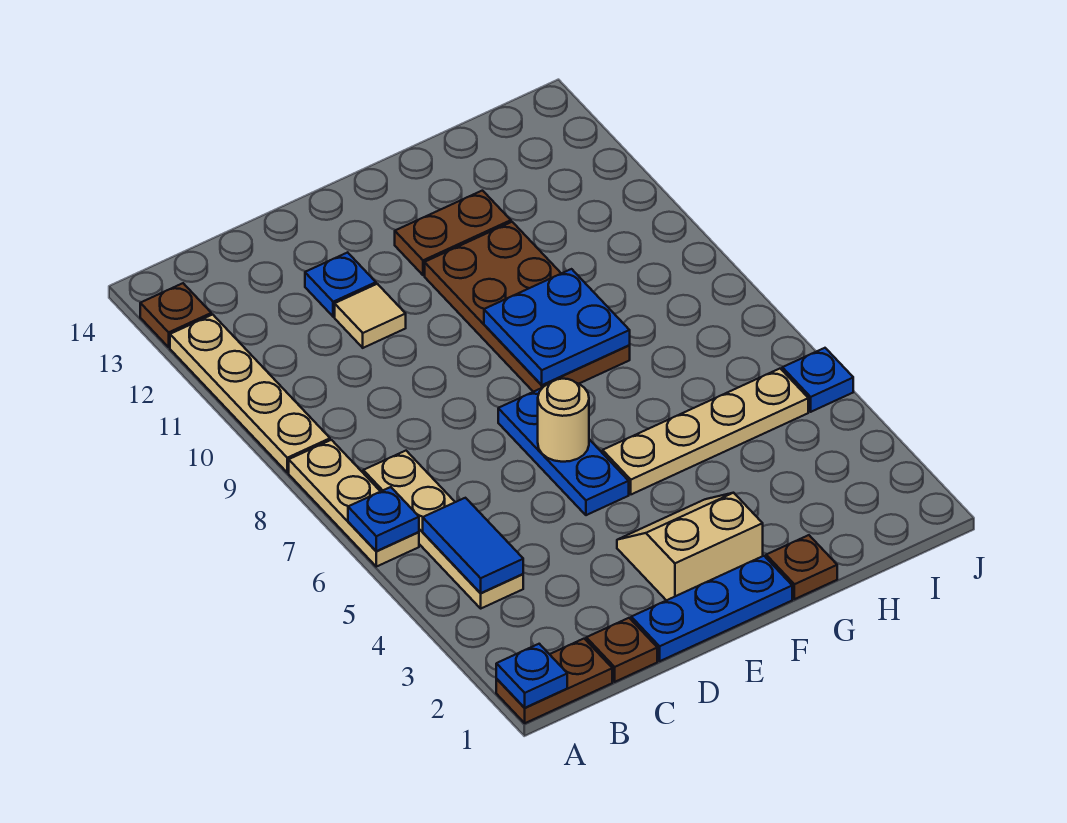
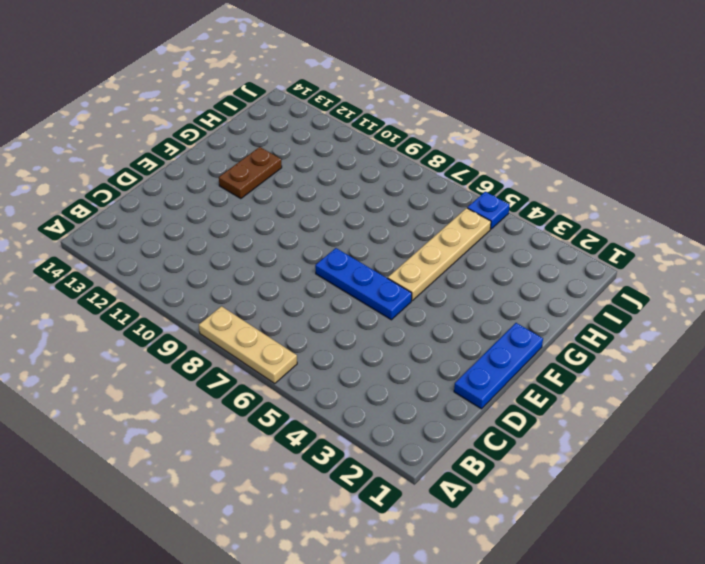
none -> brown plate A1:B1 level 1
none -> tan plate A9:A12 level 1
none -> brown plate A13 level 1

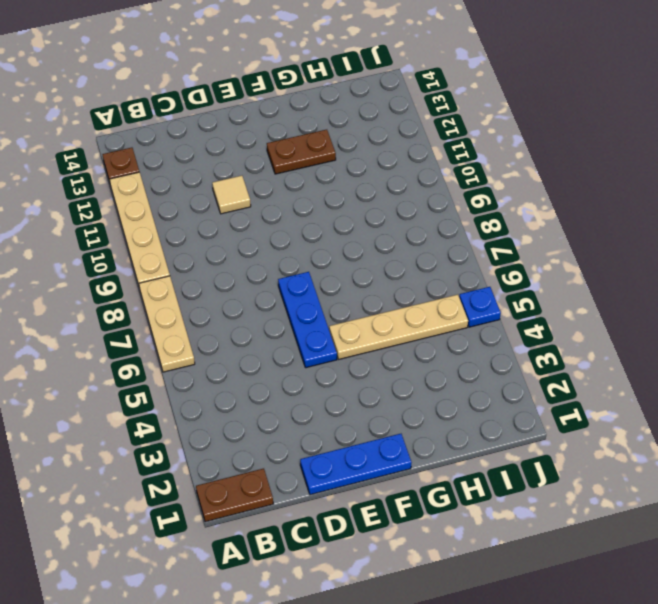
none -> tan plate B4:B7 level 1
none -> brown plate C1 level 1
none -> blue plate D12 level 1

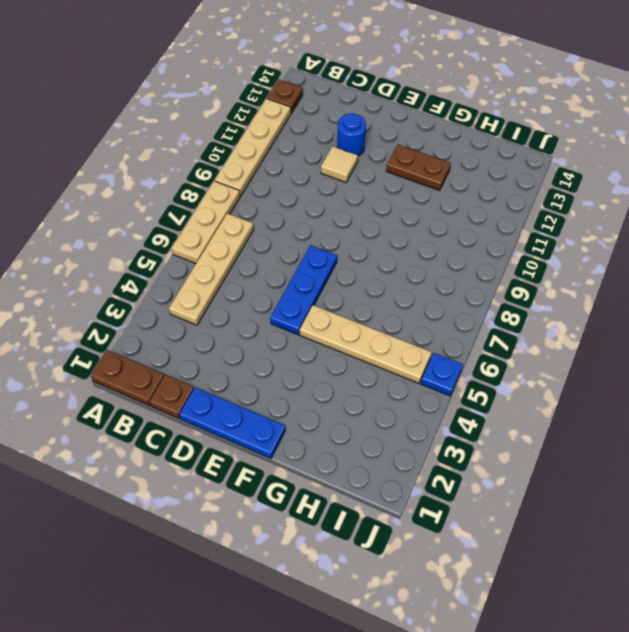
blue round brick D12 level 1 -> blue plate D12 level 1
none -> tan slope E2:F3 level 1 top 2
none -> brown plate F8:G11 level 1
none -> brown plate G1 level 1

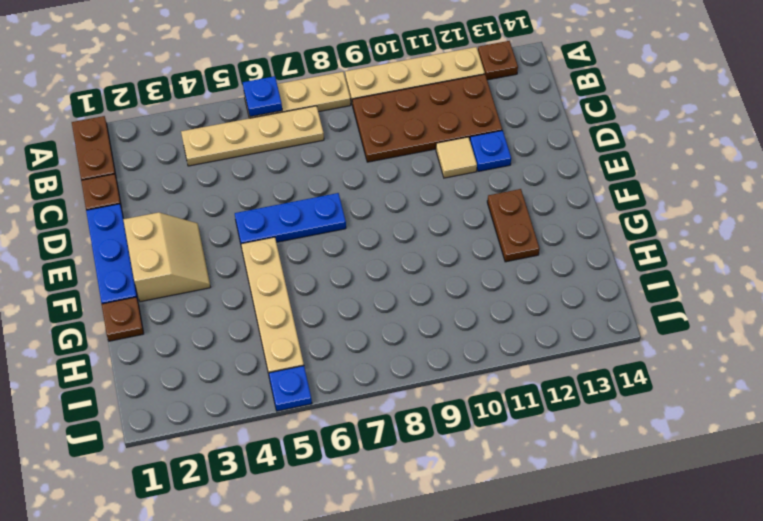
brown plate B9:C12 level 1 -> brown plate F8:G11 level 1
none -> blue plate A1 level 2
none -> blue tile B4:B5 level 2
none -> tan round brick E6 level 2

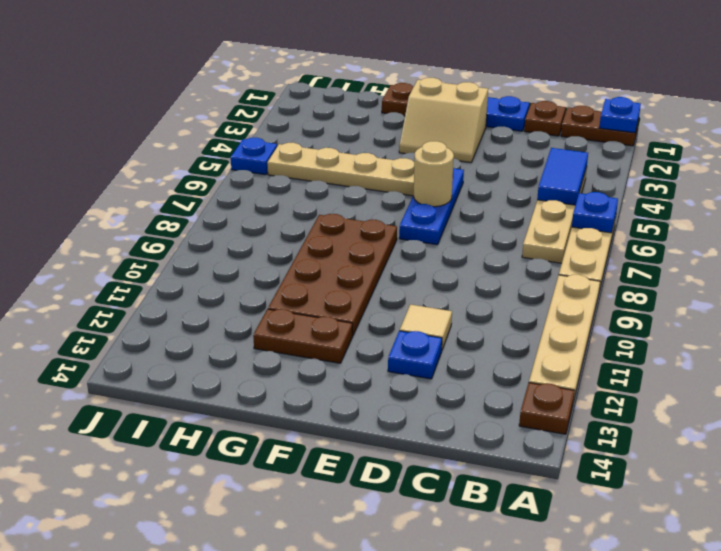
none -> blue plate F8:G9 level 2

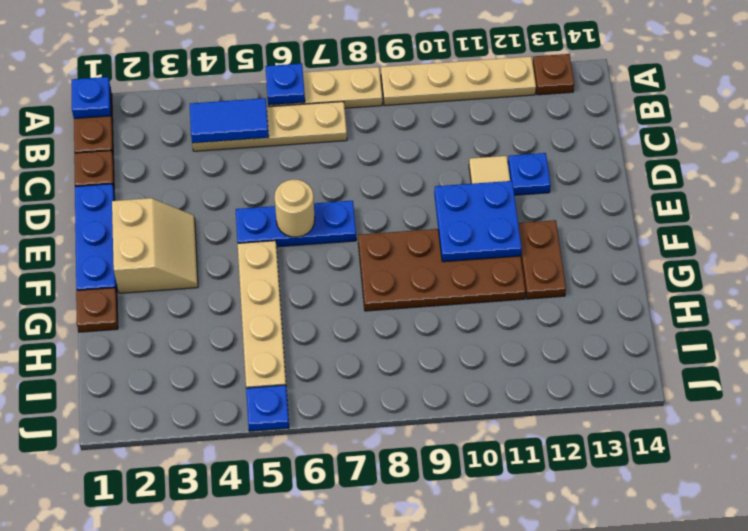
blue plate E10:F11 level 2 -> blue plate F8:G9 level 2

